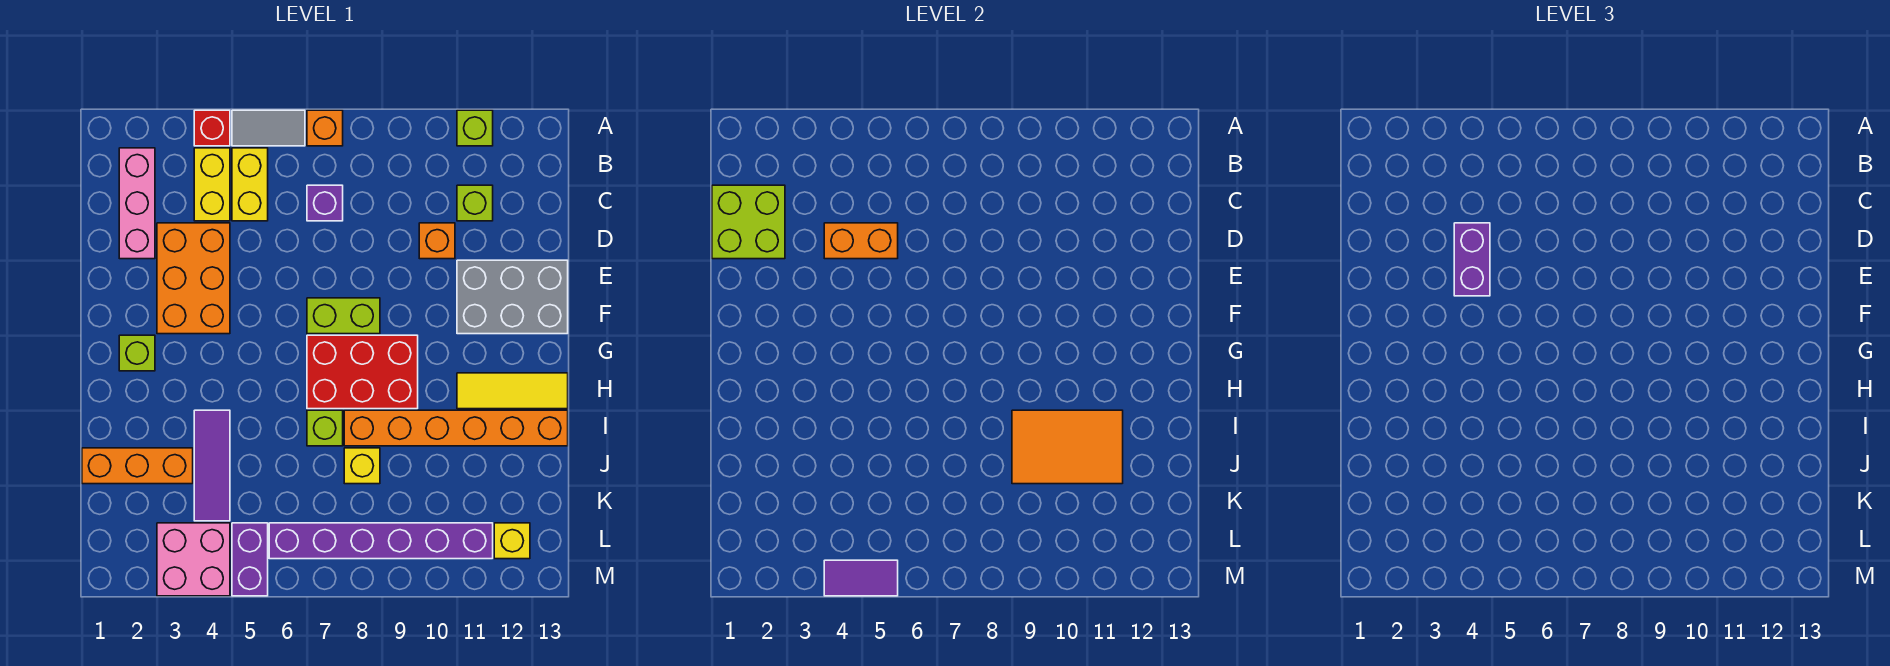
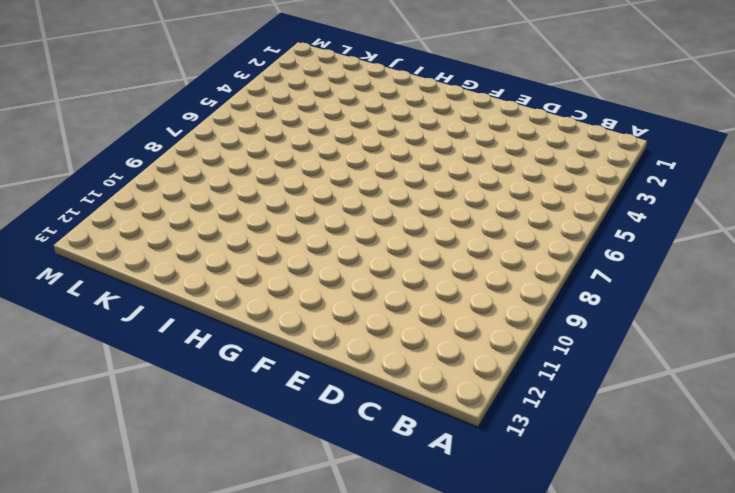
none -> red brick A4 level 1
none -> grey tile A5:A6 level 1
none -> orange brick A7 level 1
none -> lime brick A11 level 1

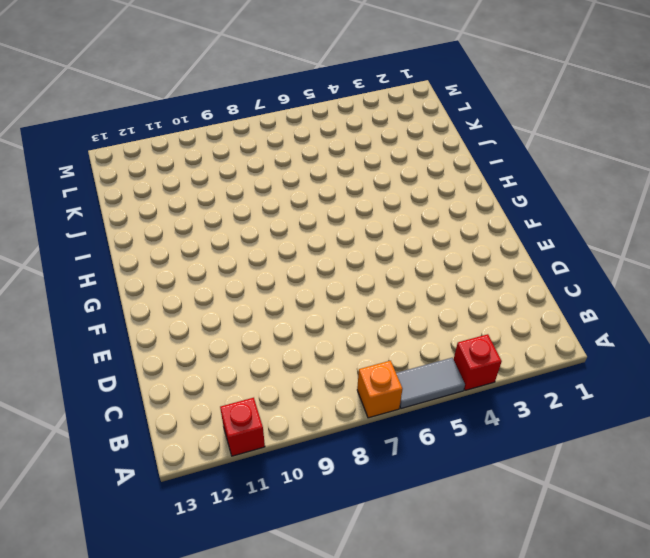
red brick A11 level 1 -> lime brick A11 level 1
none -> pink brick B2:D2 level 1
none -> yellow brick B4:C4 level 1
none -> yellow brick B5:C5 level 1
none -> purple brick C7 level 1

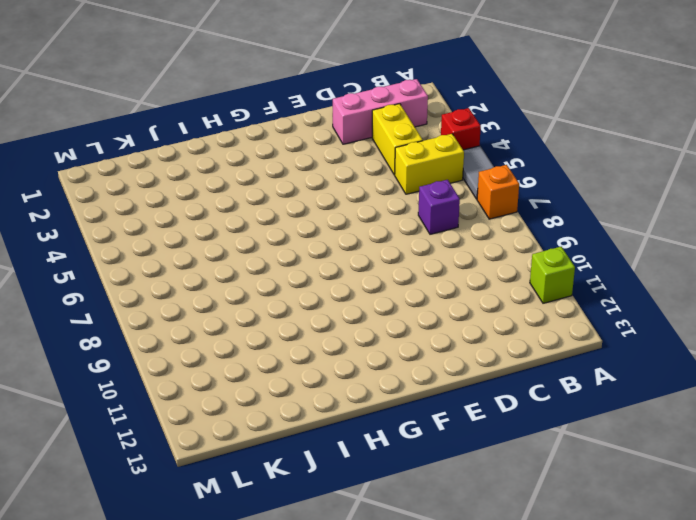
yellow brick C3:C4 level 1 -> yellow brick B4:C4 level 1
none -> lime brick C11 level 1
none -> orange brick D3:F4 level 1
none -> orange brick D10 level 1
none -> grey brick E11:F13 level 1

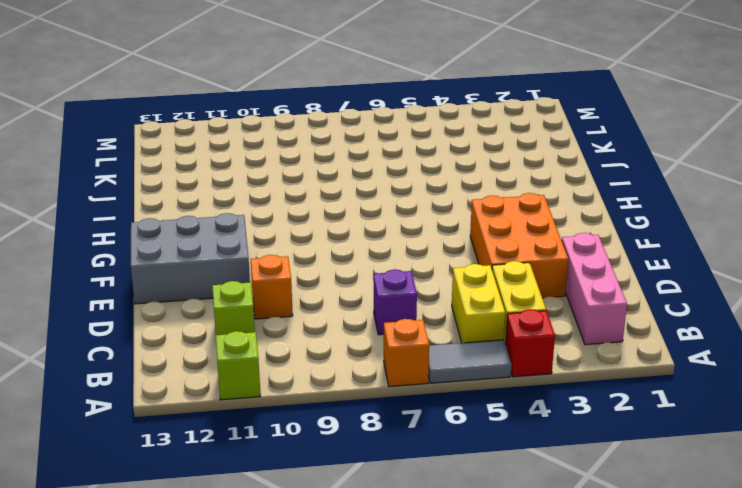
none -> lime brick F7:F8 level 1
none -> lime brick G2 level 1
none -> red brick G7:H9 level 1
none -> yellow tile H11:H13 level 1

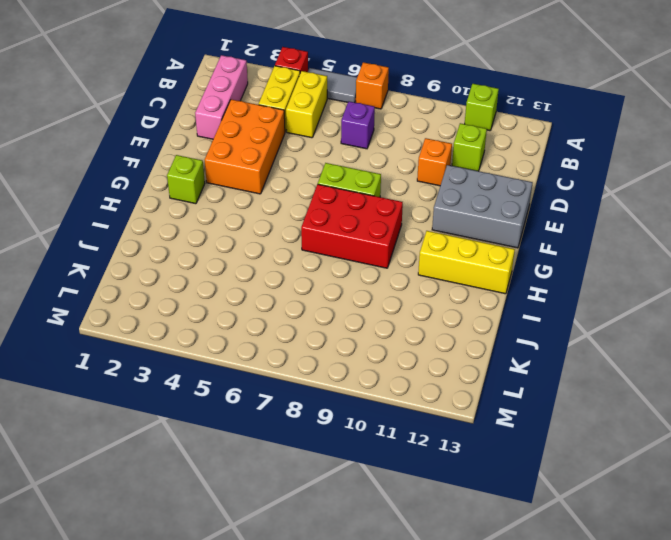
yellow brick H11:H13 level 1 -> yellow tile H11:H13 level 1
none -> purple tile I4:K4 level 1
none -> lime brick I7 level 1
none -> orange brick I8:I13 level 1
none -> orange brick J1:J3 level 1

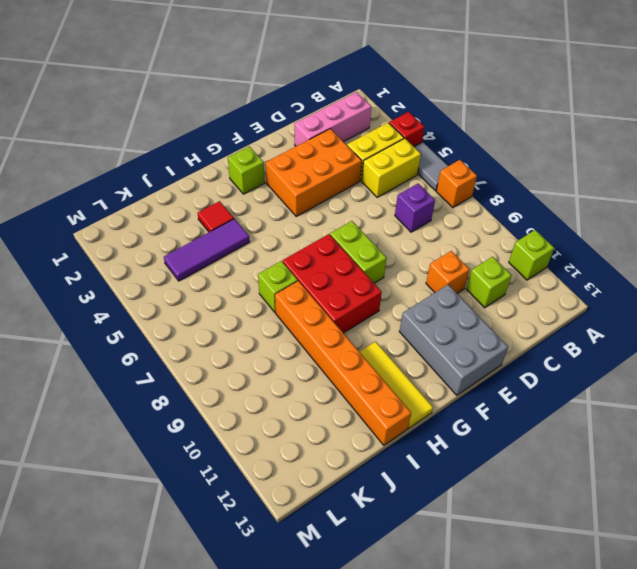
red tile I3 level 1 -> none
none -> orange brick J1:J3 level 1
none -> yellow brick J8 level 1
none -> pink brick L3:M4 level 1
none -> purple brick L5:M5 level 1

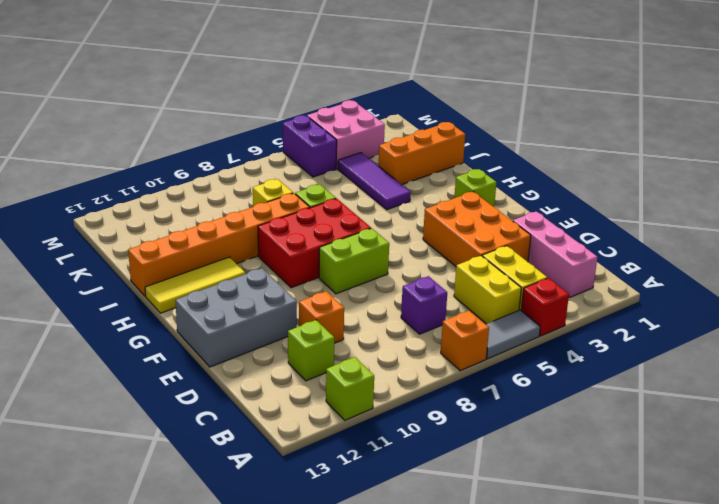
none -> purple brick L6:L11 level 1
none -> yellow brick L12 level 1
none -> lime brick C1:D2 level 2
none -> orange brick D4:D5 level 2

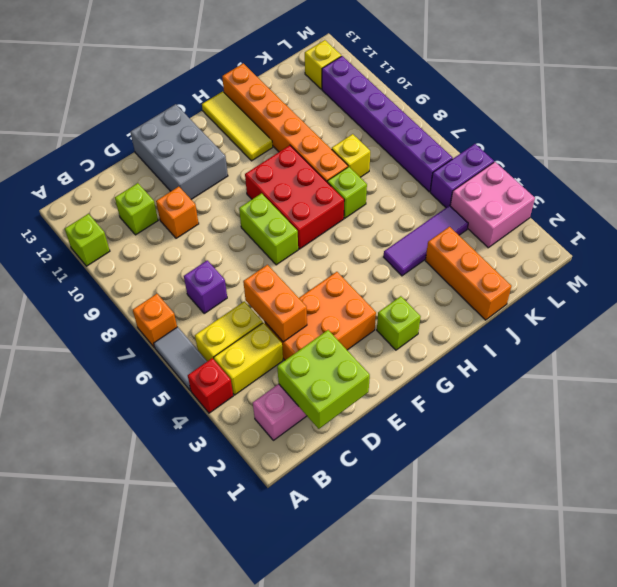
none -> orange tile I9:J11 level 2
none -> purple tile M4:M5 level 2
none -> purple brick D4:E4 level 3

